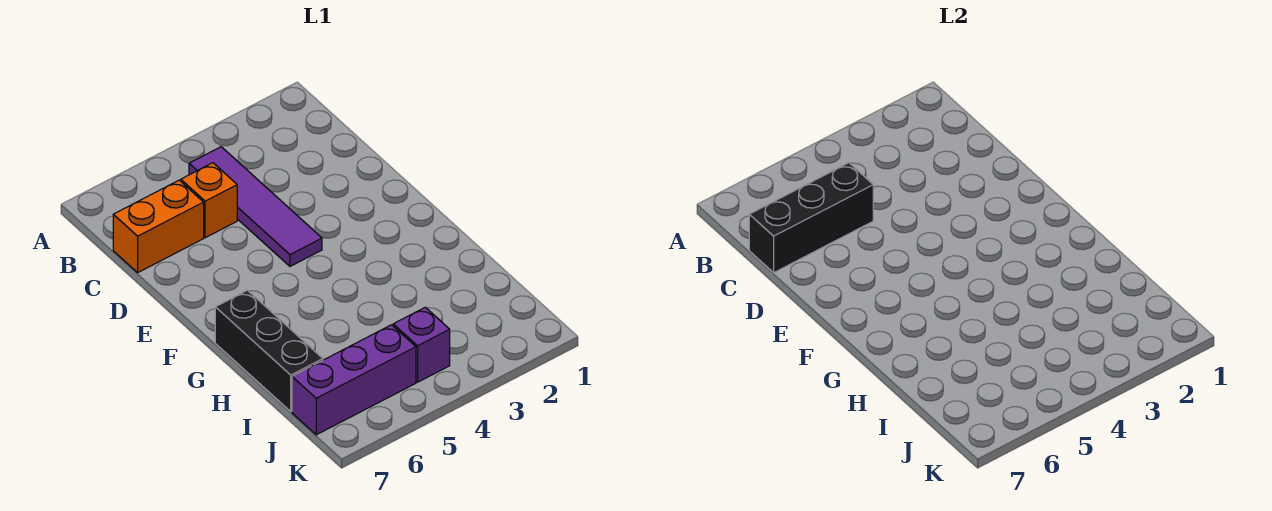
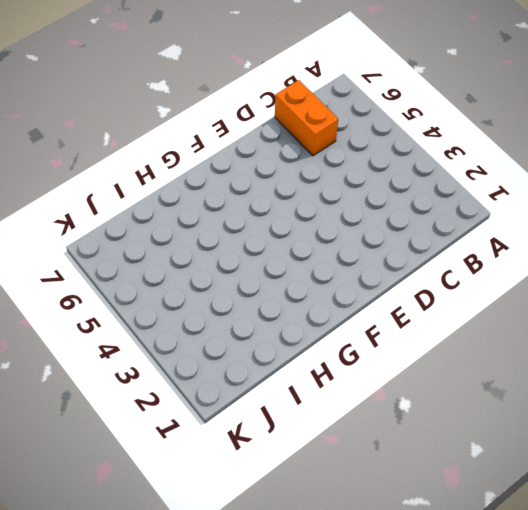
none -> purple tile B4:E4 level 1
none -> orange brick C5 level 1

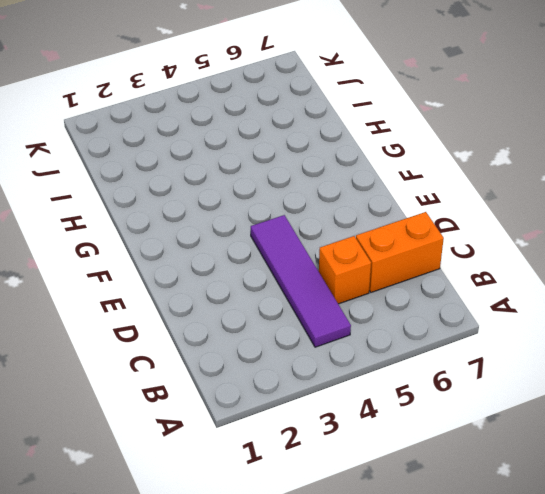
none -> black brick G7:I7 level 1
none -> purple brick J4 level 1

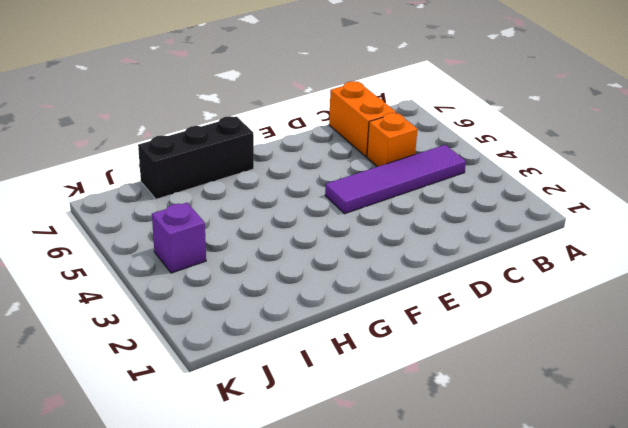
none -> purple brick J5:J7 level 1
none -> black brick C5:C7 level 2

